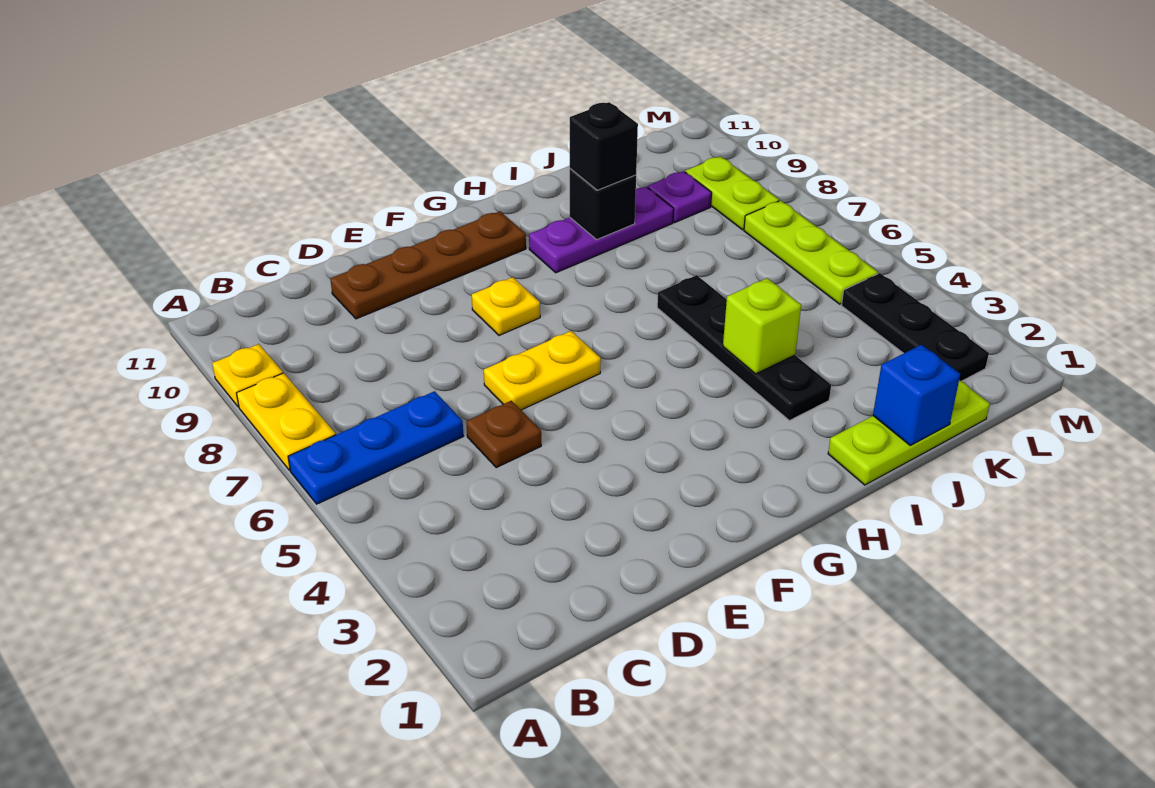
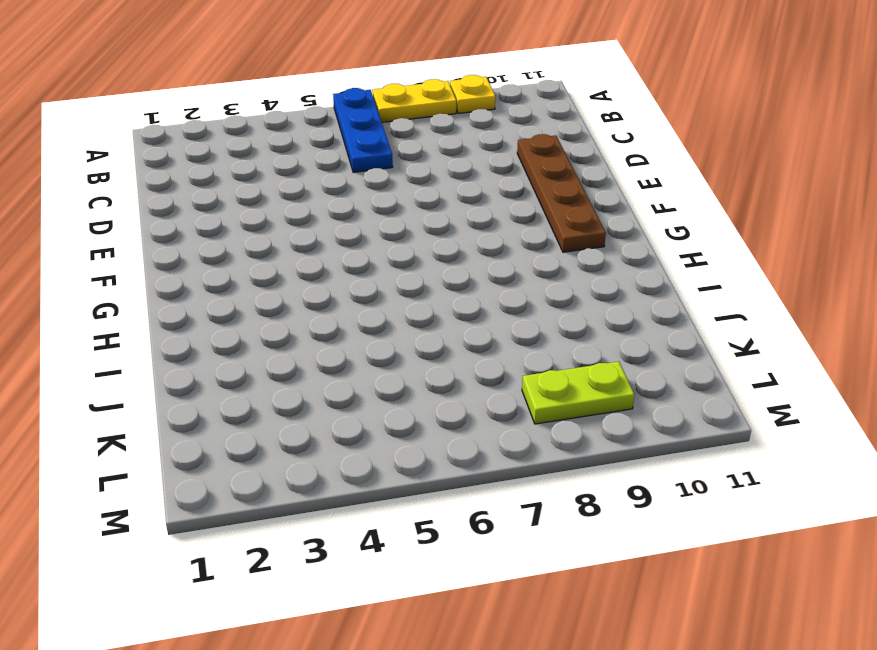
none -> brown plate D5 level 1
none -> yellow plate E6:F6 level 1
none -> yellow plate F8 level 1

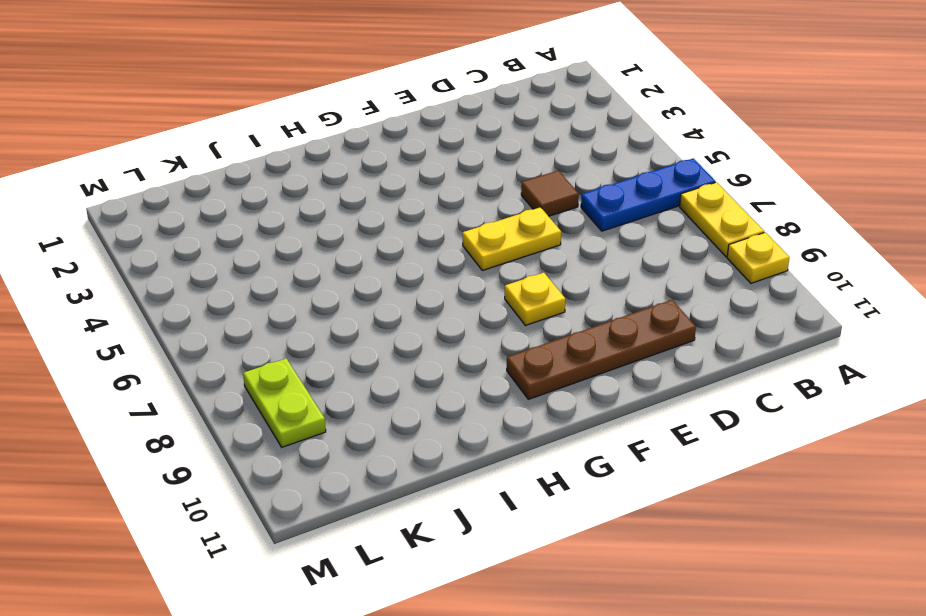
brown tile D5 level 1 -> brown plate D5 level 1
none -> purple plate H9:J9 level 1
none -> lime plate I1:K1 level 1
none -> black plate I3:I6 level 1

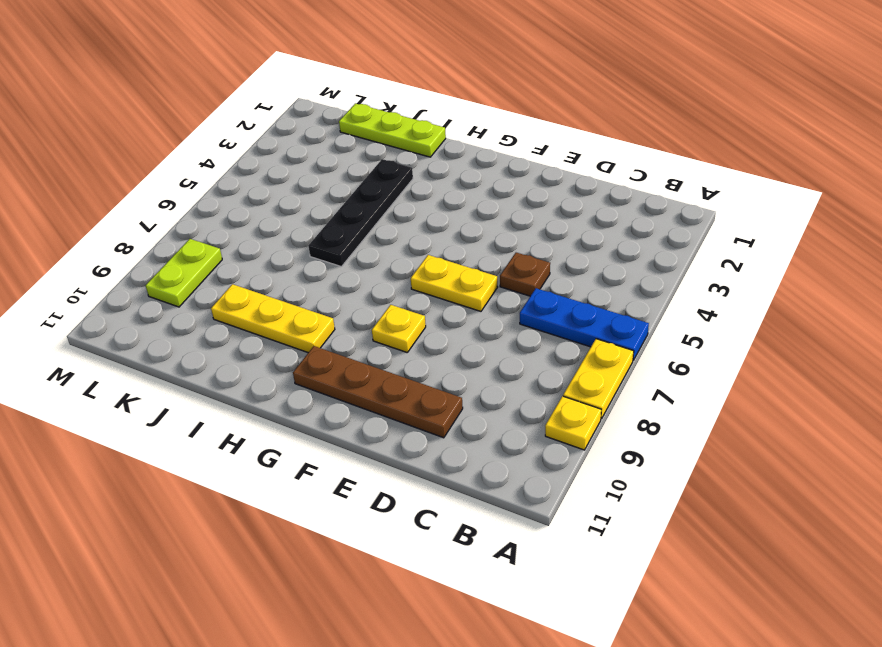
yellow plate H9:J9 level 1 -> purple plate H9:J9 level 1
none -> purple plate K9 level 1
none -> black plate L2:L4 level 1
none -> lime plate L5:L7 level 1

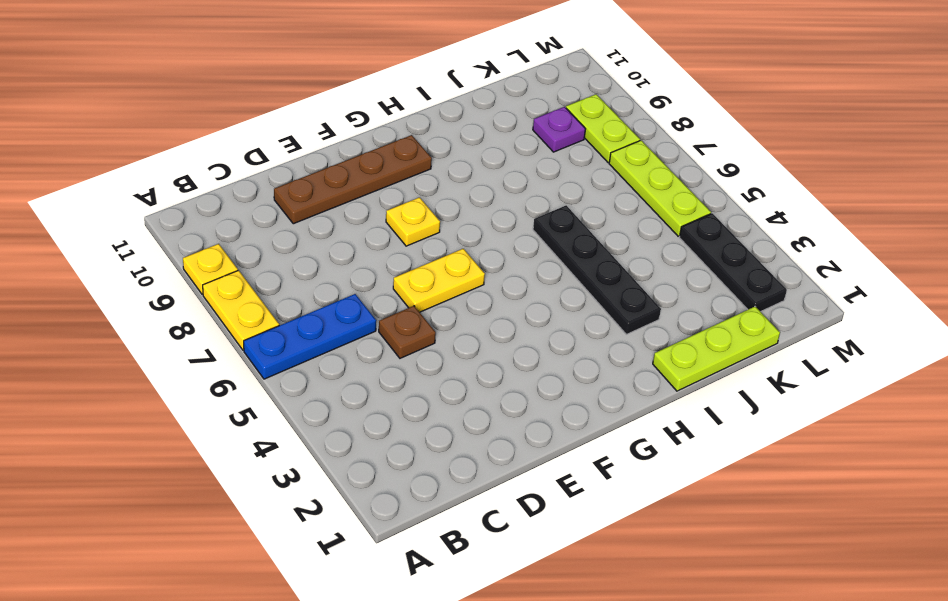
none -> purple plate H9:J9 level 1
none -> lime brick I4 level 2
none -> black brick I9 level 2

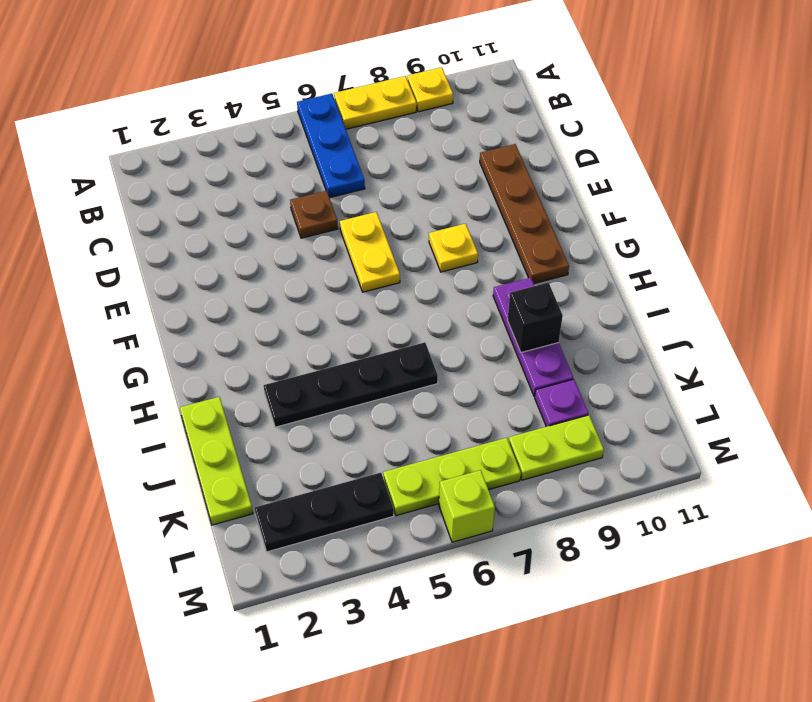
lime brick M6 level 1 -> lime brick I4 level 2
none -> blue brick J1 level 2
none -> black brick I9 level 3

